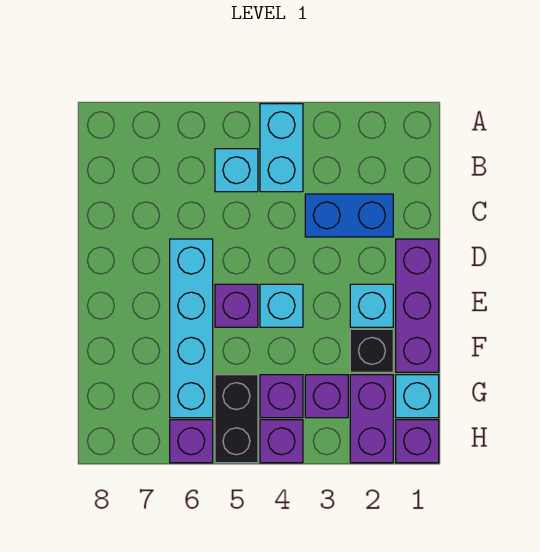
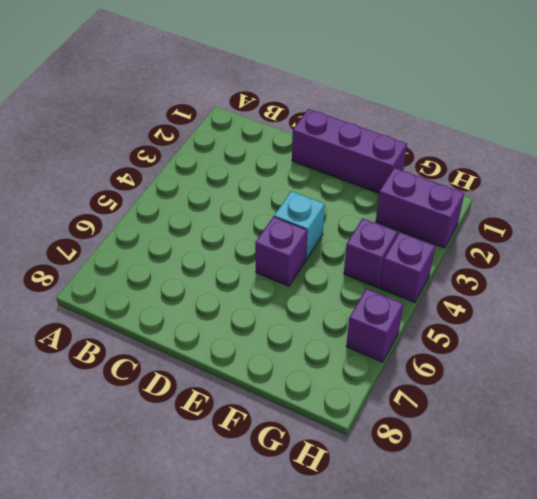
none -> cyan brick A4:B4 level 1
none -> cyan brick B5 level 1
none -> blue brick C2:C3 level 1

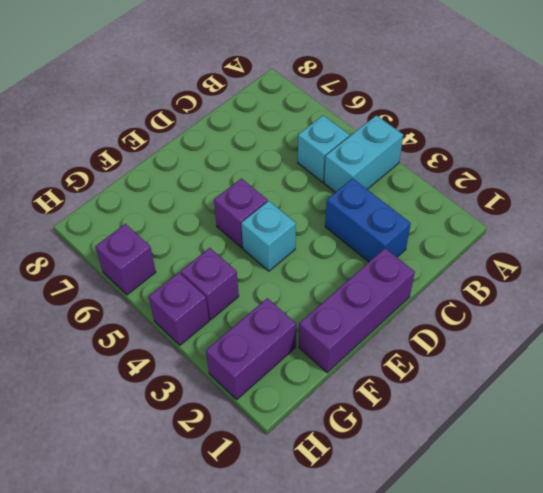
none -> cyan brick D6:G6 level 1
none -> cyan brick E2 level 1
none -> black brick F2 level 1

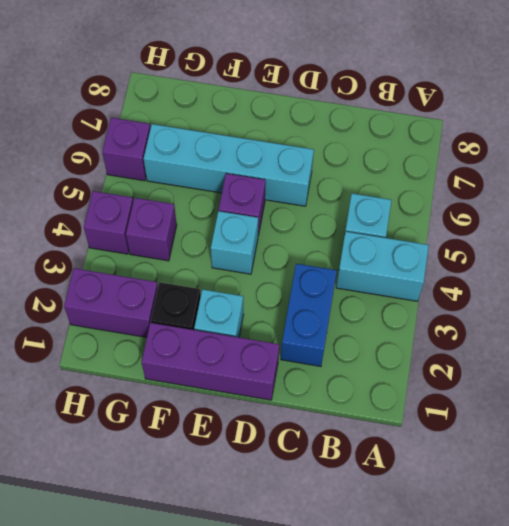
none -> cyan brick G1 level 1
none -> purple brick G3 level 1
none -> black brick G5:H5 level 1

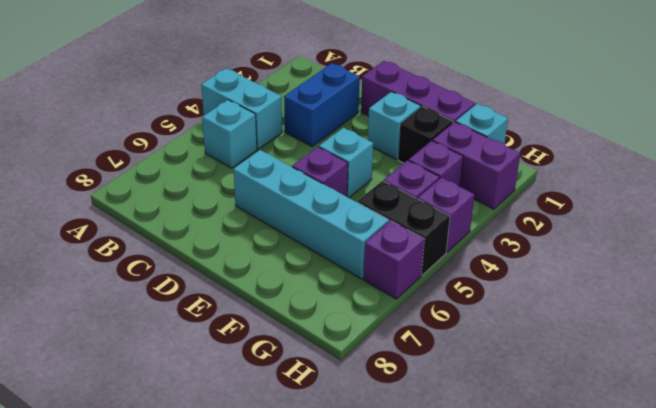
none -> purple brick H1 level 1

